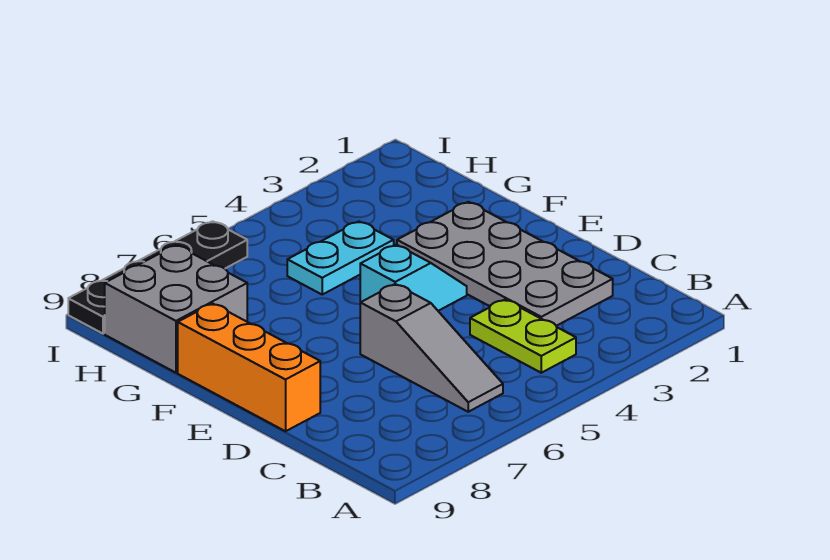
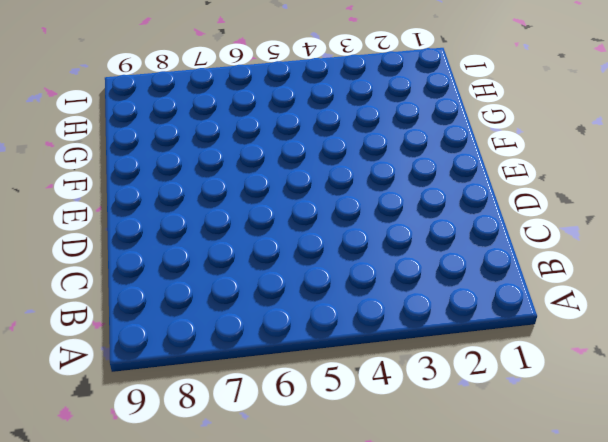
none -> lime plate B4:C4 level 1
none -> grey slope B6:D6 level 1 top D

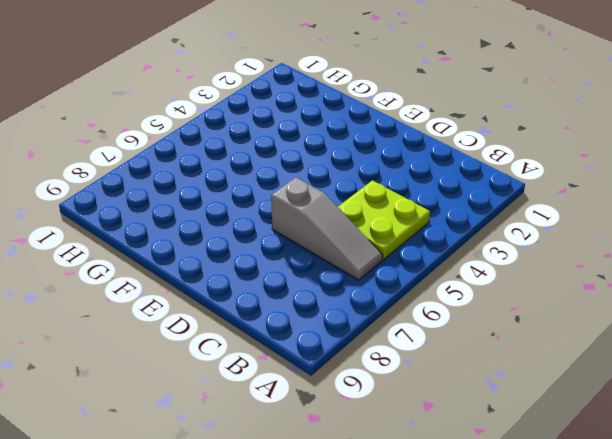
lime plate B4:C5 level 1 -> lime plate B4:C4 level 1
none -> grey plate C2:F3 level 1
none -> orange brick D9:F9 level 1

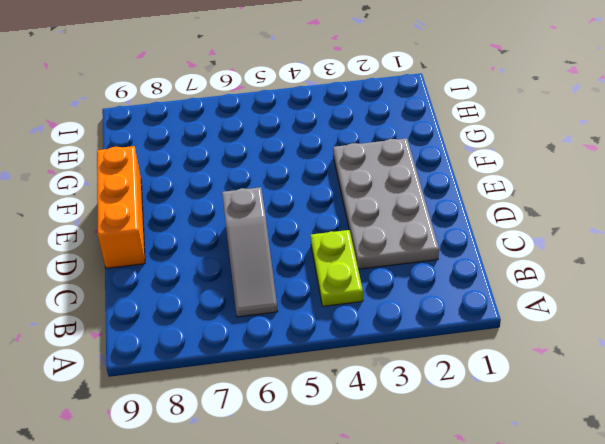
none -> cyan slope E4:E5 level 1 top 5
none -> cyan plate G4:G5 level 1

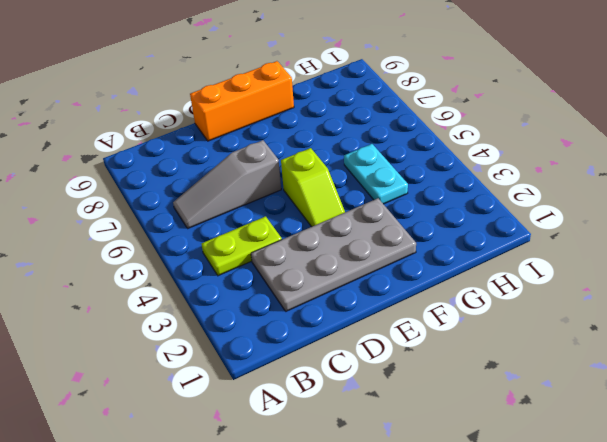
lime slope E4:E5 level 1 top 5 -> cyan slope E4:E5 level 1 top 5
none -> grey brick G8:H9 level 1
none -> black plate I6:I9 level 1

